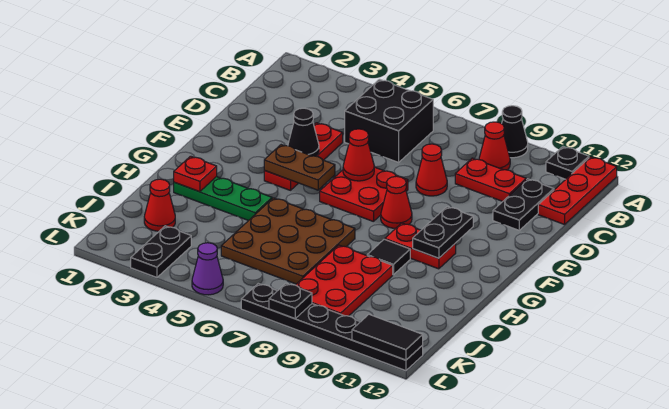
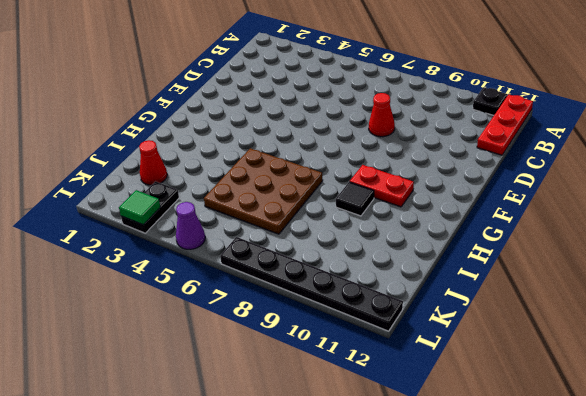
green tile L3 level 2 -> none
none -> black cone A9 level 1
none -> black brick B5:C6 level 1
none -> red cone B9 level 1

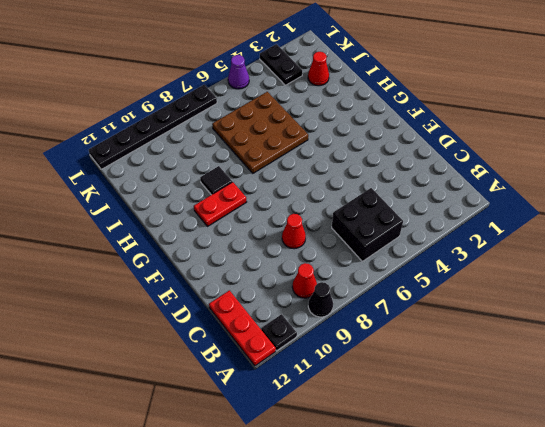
none -> red plate C9:C10 level 1
none -> black plate C11:D11 level 1
none -> red plate D4:F4 level 1

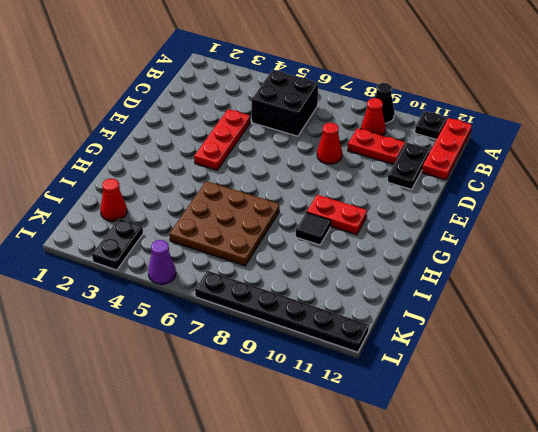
none -> red plate E6:F7 level 1
none -> red cone F8 level 1
none -> green plate H2:H4 level 1

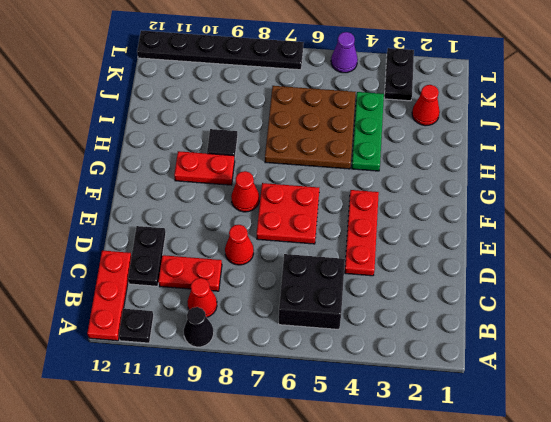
green plate H4:J4 level 1 -> green plate H2:H4 level 1
none -> red plate I8:K9 level 1
none -> black cone E4 level 2
none -> red cone E6 level 2

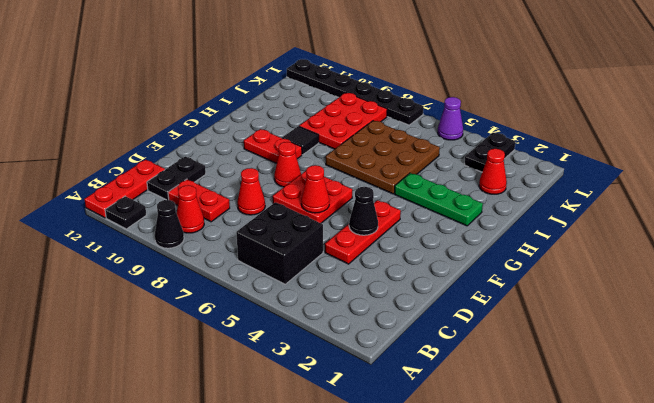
none -> brown plate F4:F5 level 2
none -> black plate F10:G10 level 2
none -> red plate H2 level 2

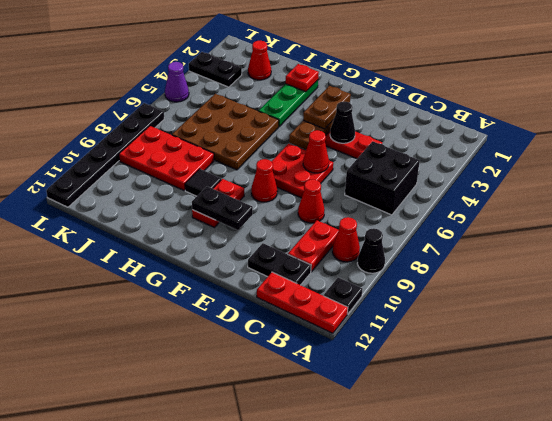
brown plate F3:F4 level 3 -> none
none -> black plate L8 level 2
none -> black tile L11:L12 level 2

